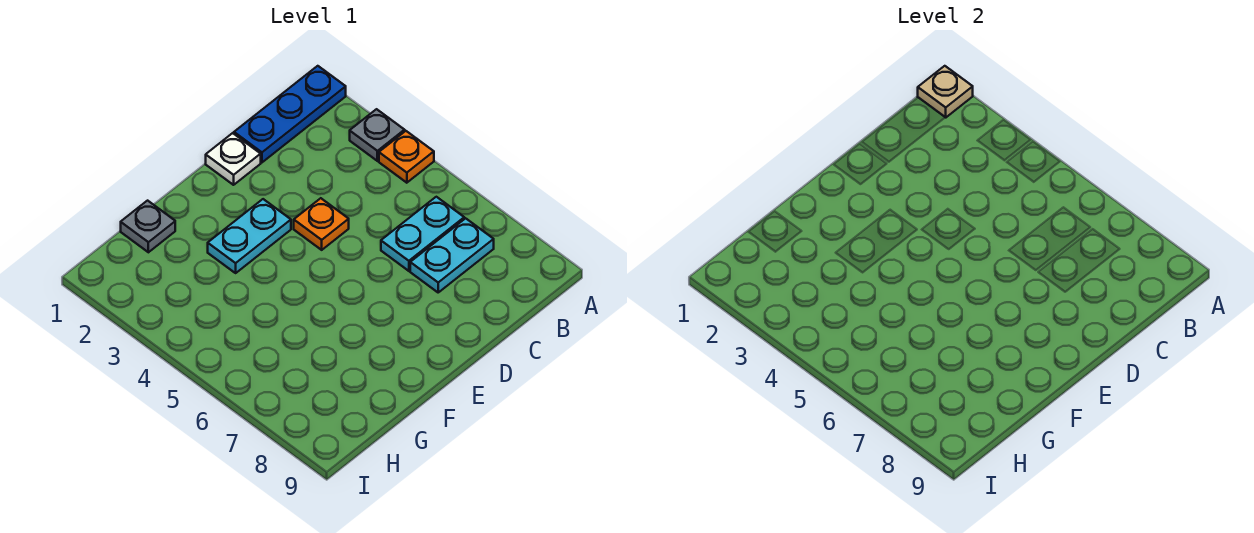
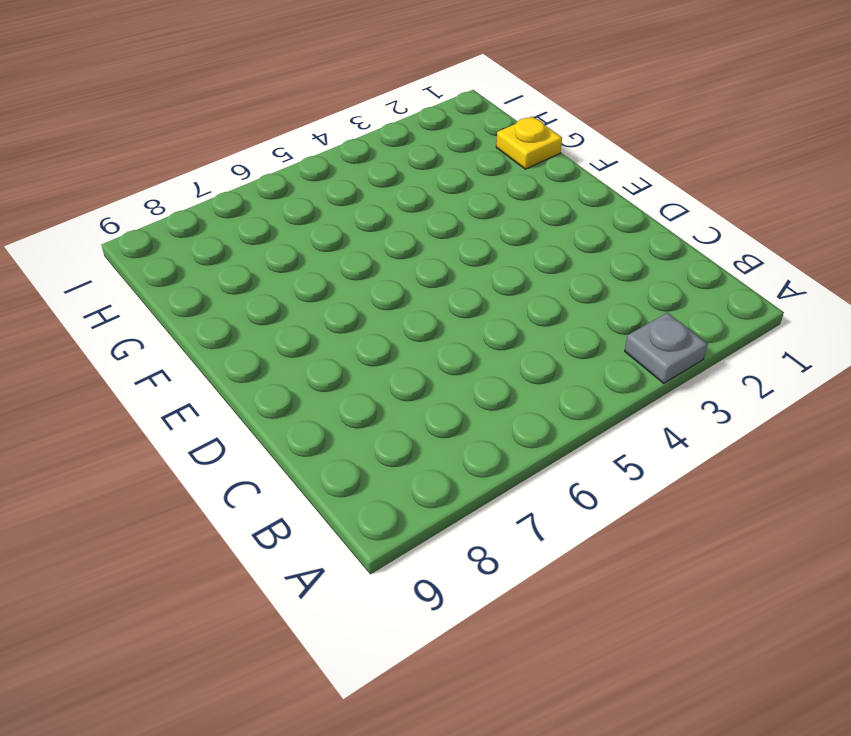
yellow plate G1 level 1 -> grey plate G1 level 1
none -> blue plate A1:C1 level 1
none -> orange plate A4 level 1

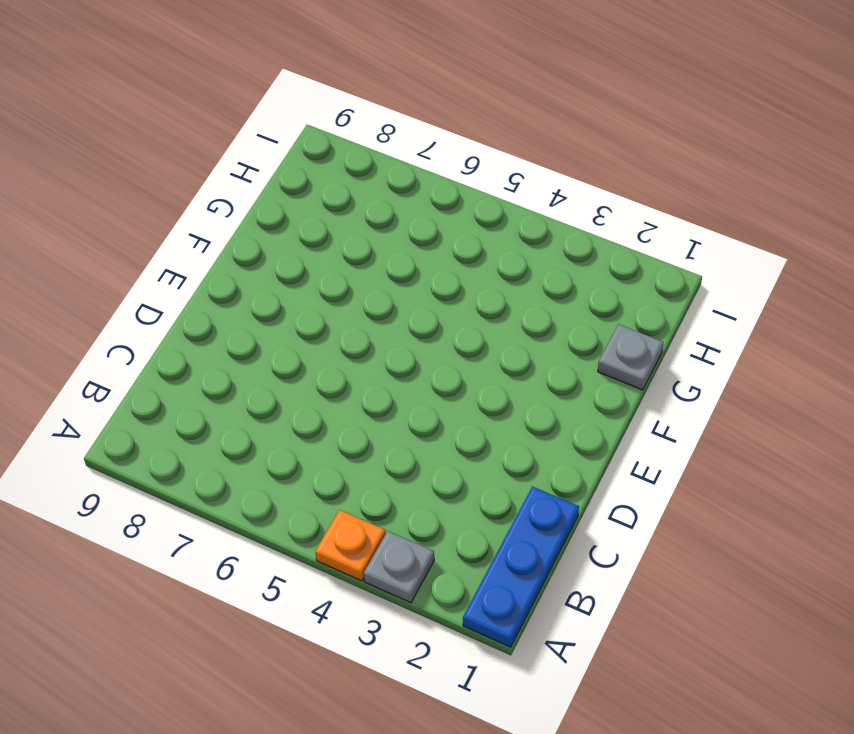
none -> cyan plate B6:C6 level 1
none -> cyan plate B7:C7 level 1

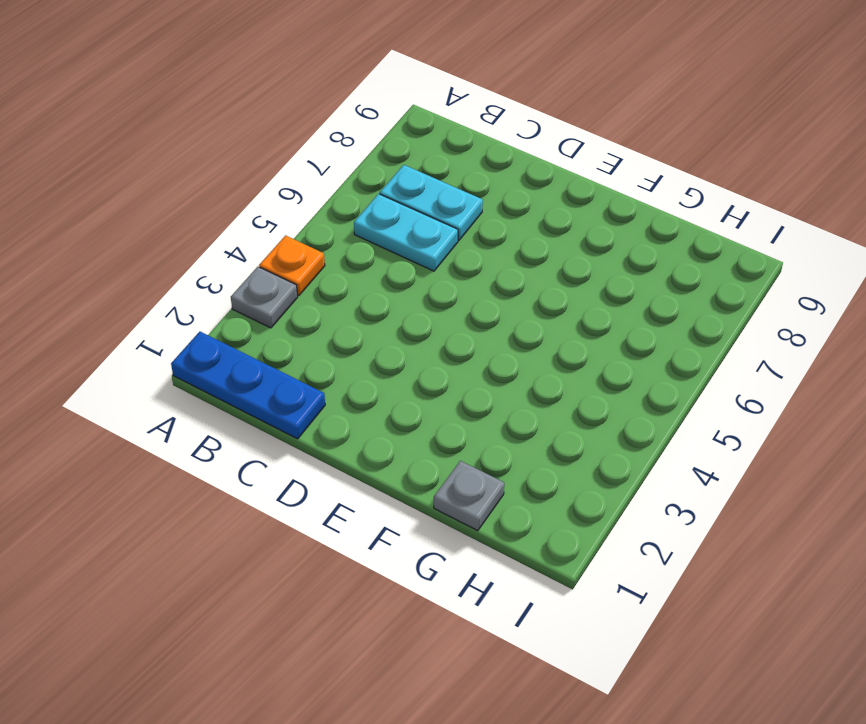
none -> white plate D1 level 1
none -> orange plate D4 level 1

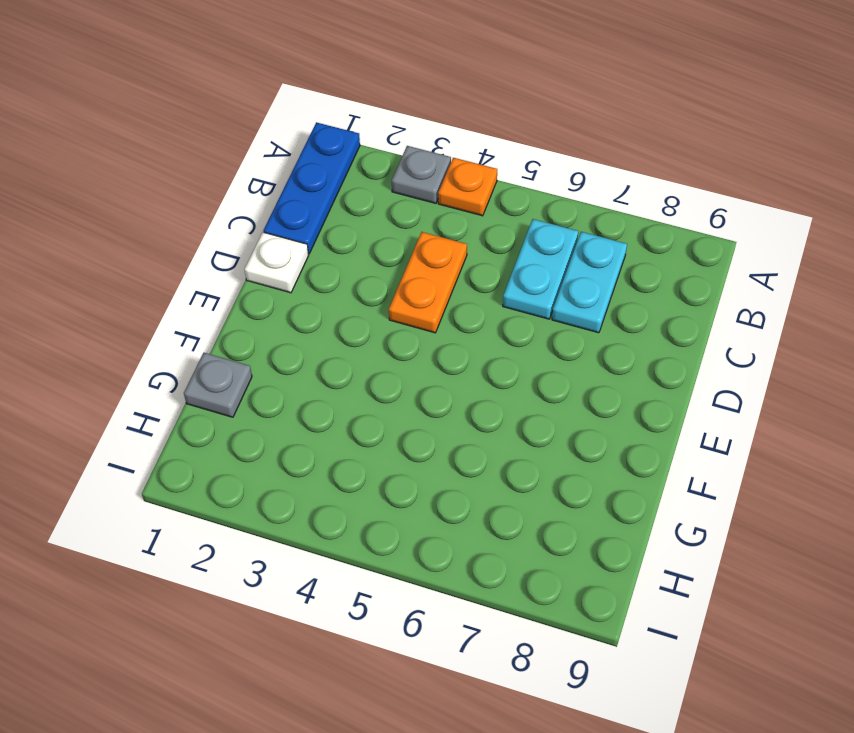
orange plate C4:D4 level 1 -> orange plate D4 level 1
none -> cyan plate E3:F3 level 1
none -> tan plate A1 level 2

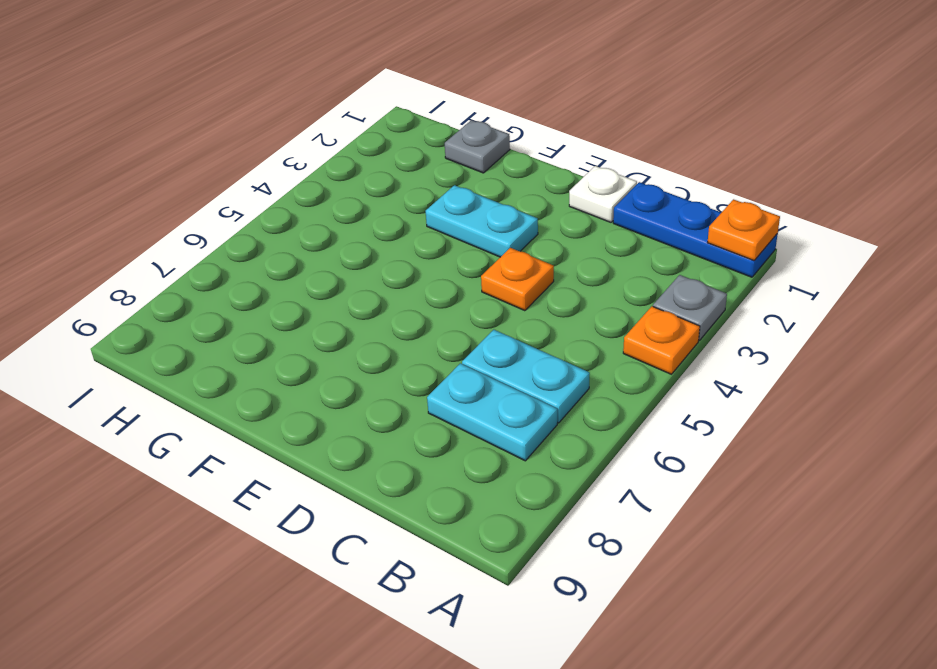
orange plate A1 level 2 -> tan plate A1 level 2

